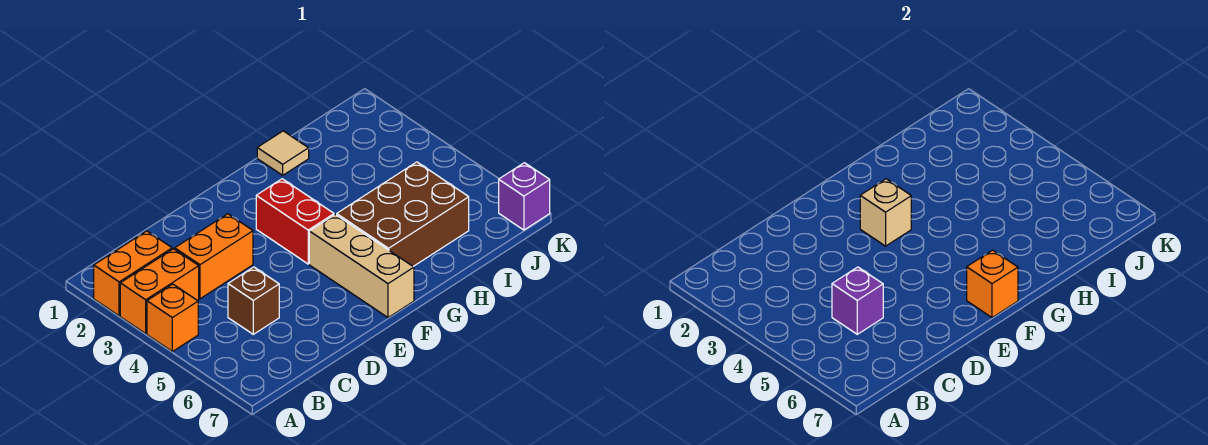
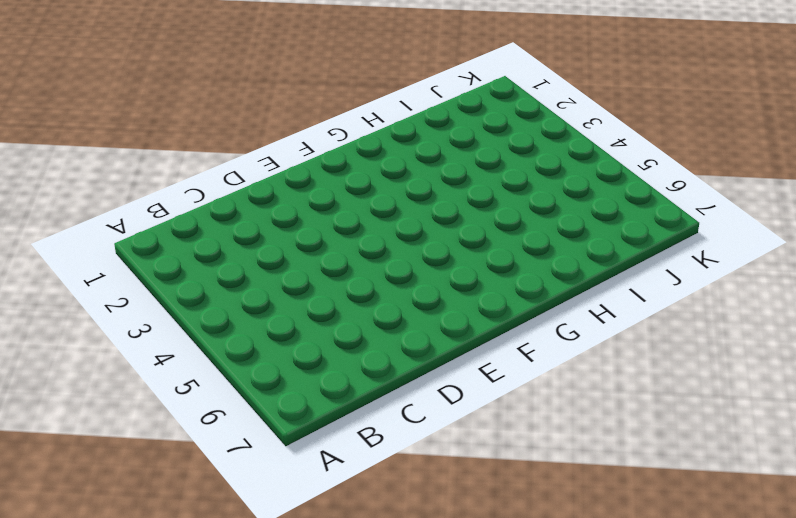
none -> orange brick A2:B2 level 1
none -> orange brick A3:B3 level 1
none -> orange brick A4 level 1

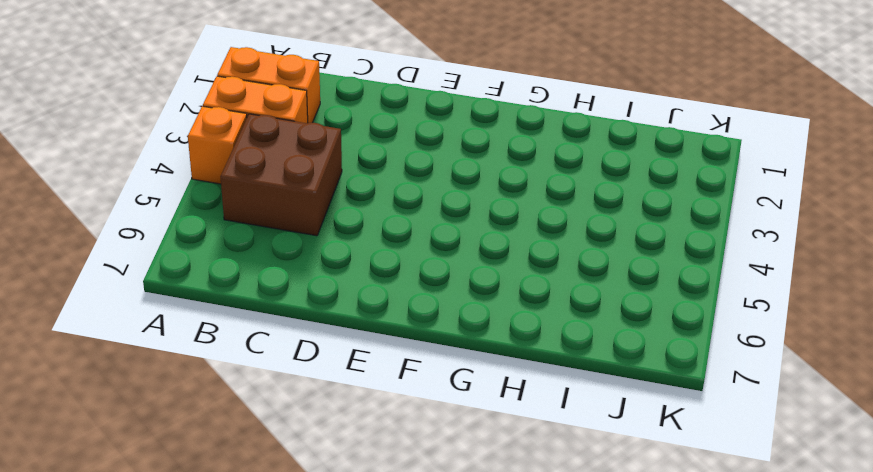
brown brick B4:C5 level 1 -> brown brick C5 level 1
none -> orange brick C3:D3 level 1
none -> red brick F3:F4 level 1
none -> tan brick F5:F7 level 1

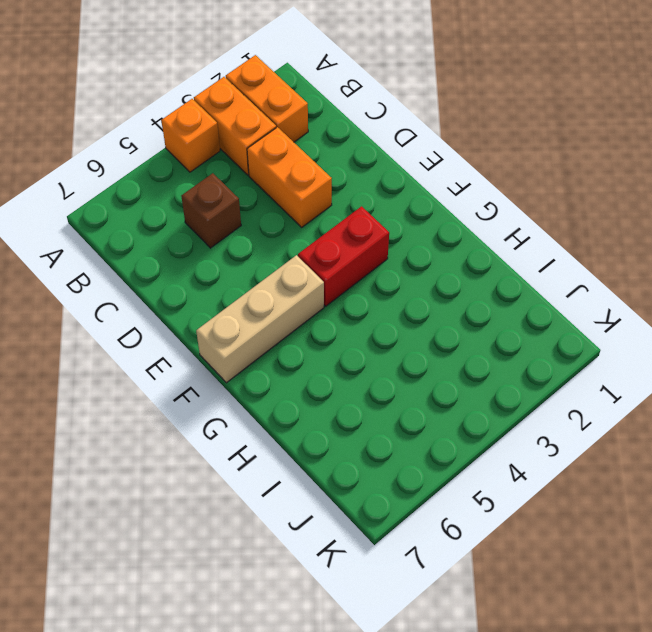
none -> brown brick G5:I6 level 1
none -> tan tile H1 level 1
none -> purple brick K7 level 1

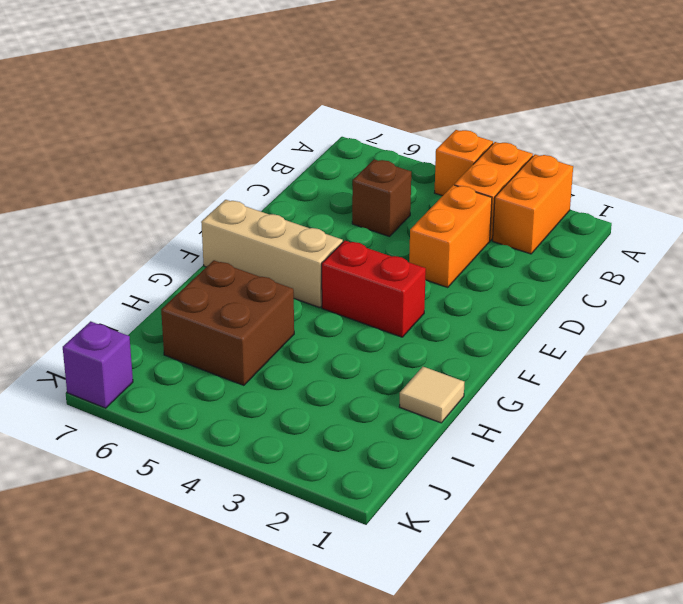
brown brick H5:I6 level 1 -> brown brick G5:I6 level 1
none -> purple brick C5 level 2
none -> tan brick F3 level 2
none -> orange brick F7 level 2

